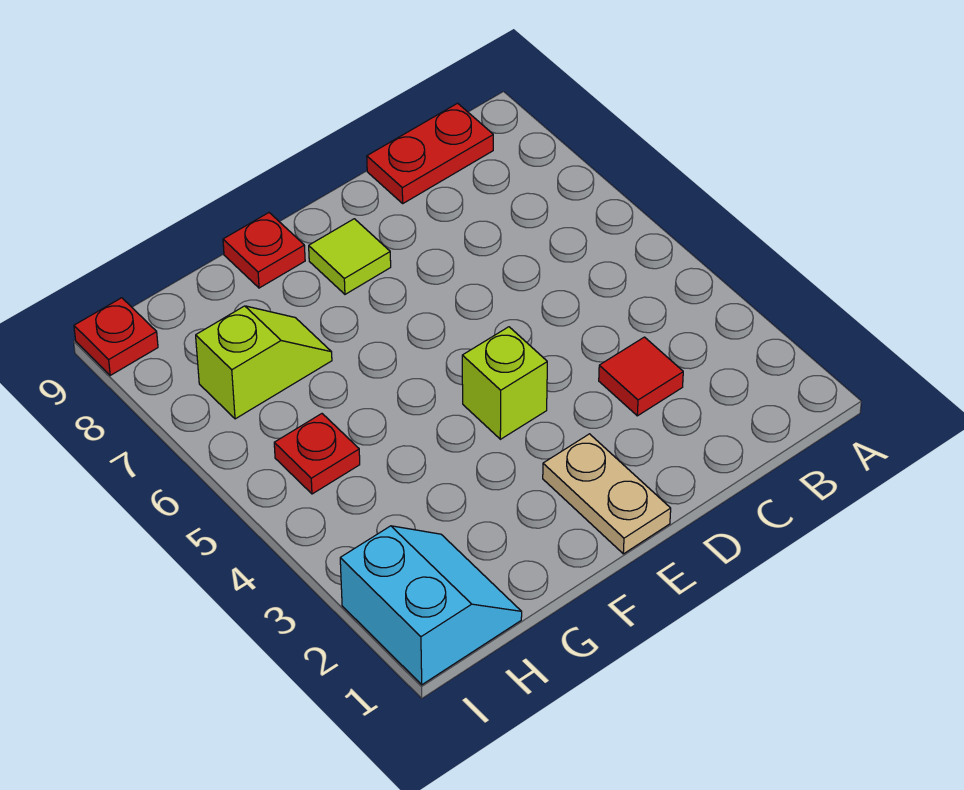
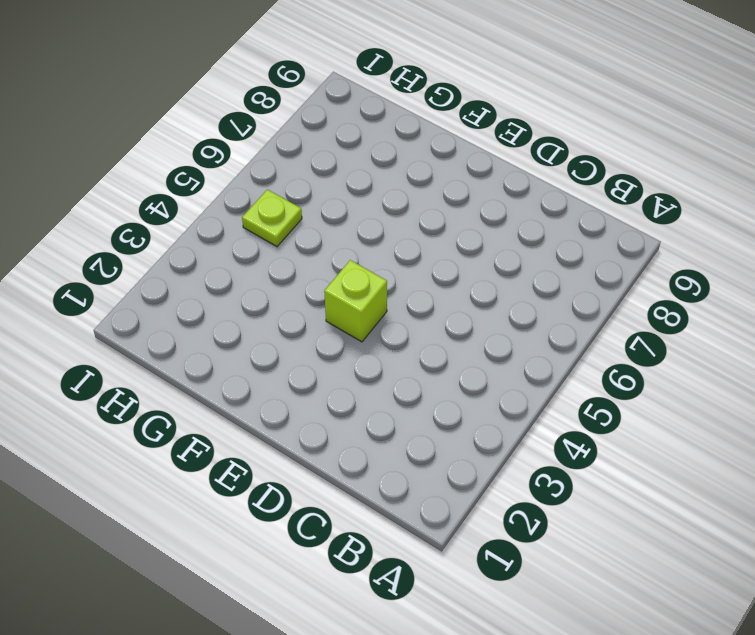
lime plate H5 level 1 -> red plate H5 level 1
none -> red plate B9:C9 level 1
none -> red tile C3 level 1

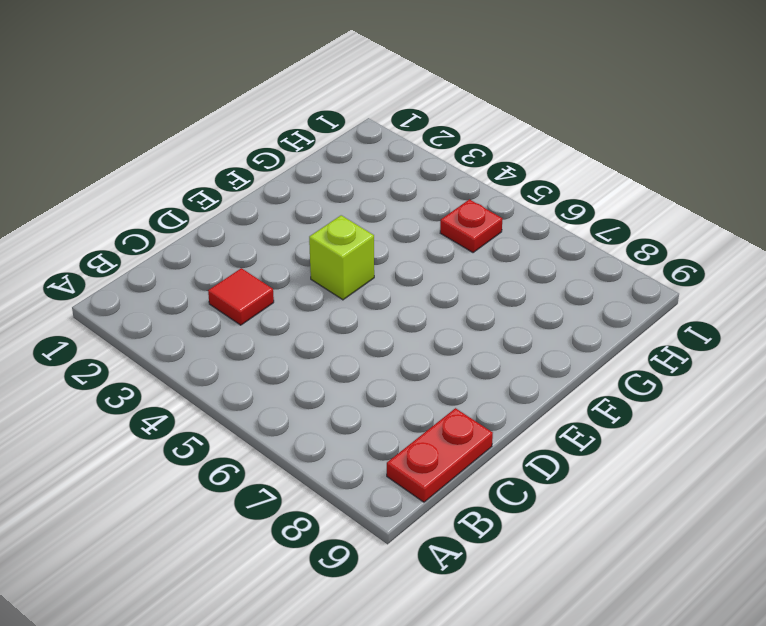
none -> tan plate E1:E2 level 1
none -> lime tile E8 level 1

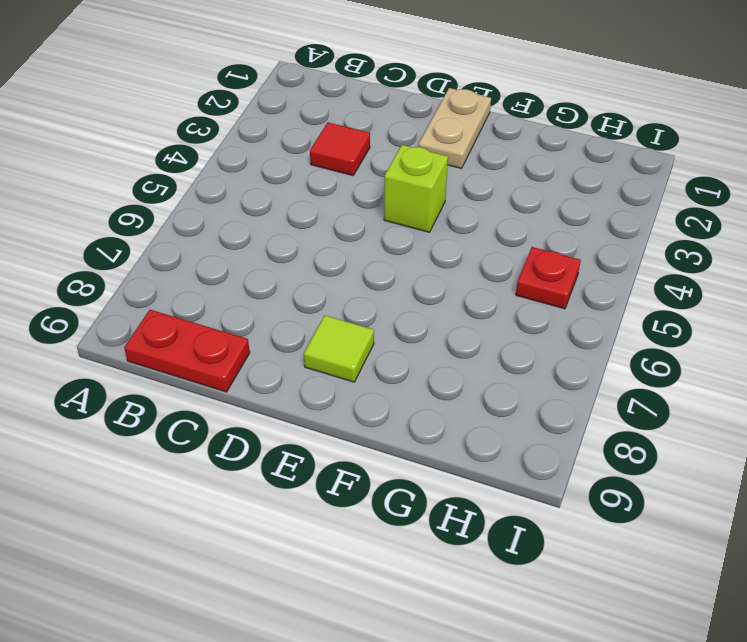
none -> red plate F9 level 1
none -> lime slope G7:H7 level 1 top H

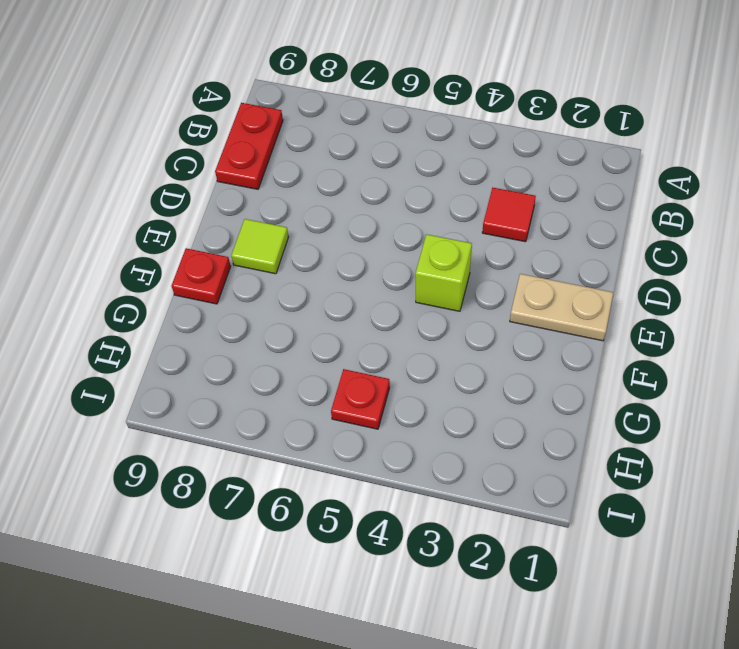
none -> lime slope G7:H7 level 1 top H
none -> cyan slope H1:I2 level 1 top I

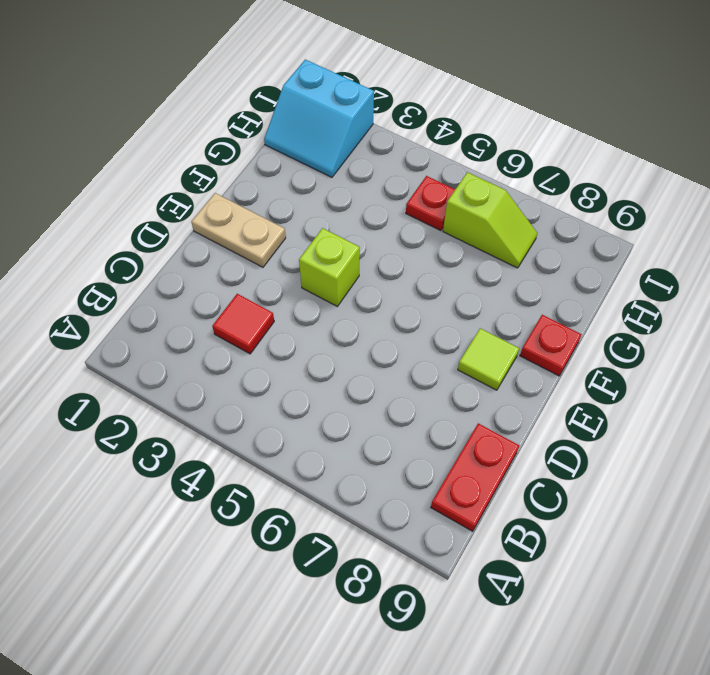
lime slope H6:H7 level 1 top 6 -> lime slope G7:H7 level 1 top H
none -> red plate I9 level 1

